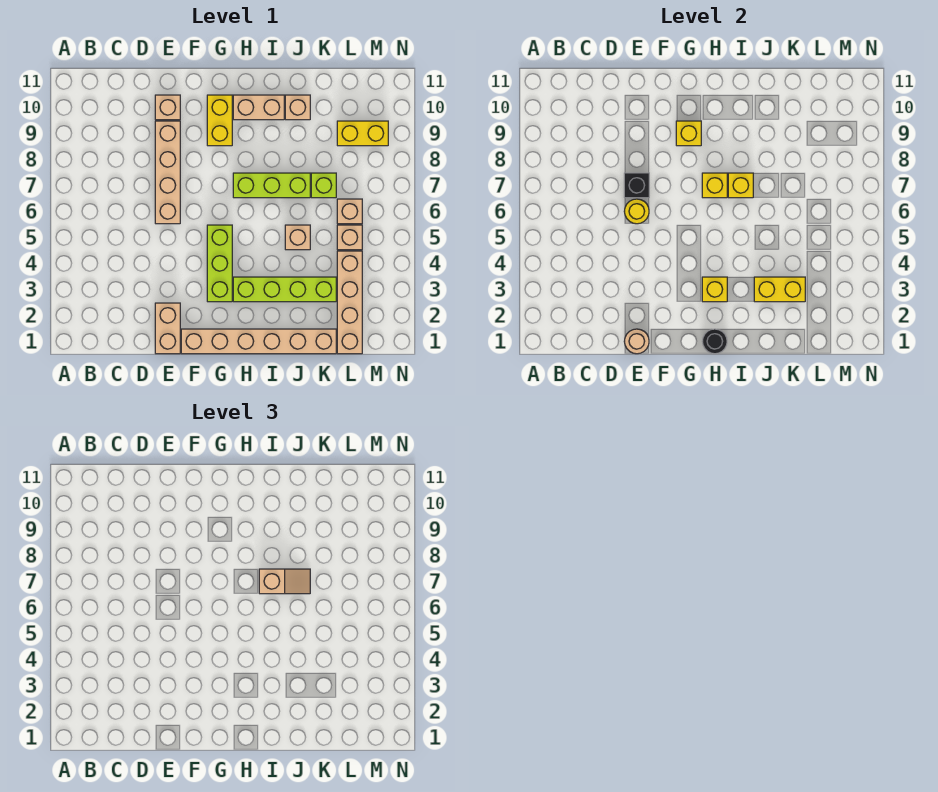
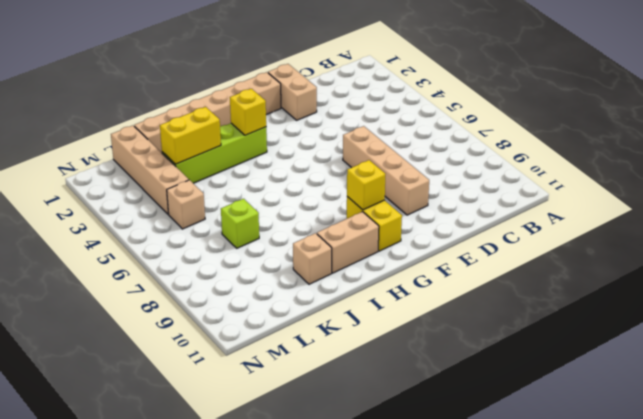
none -> tan brick E10 level 1
none -> lime brick G3:G5 level 1
none -> lime brick H7:J7 level 1

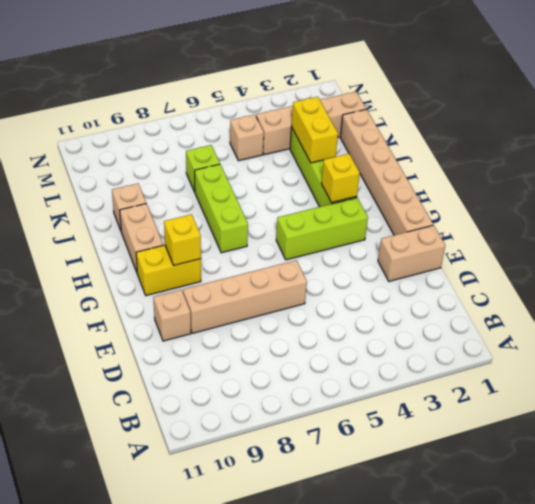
none -> tan brick J5 level 1
none -> tan brick L6 level 1
none -> yellow brick L9:M9 level 1

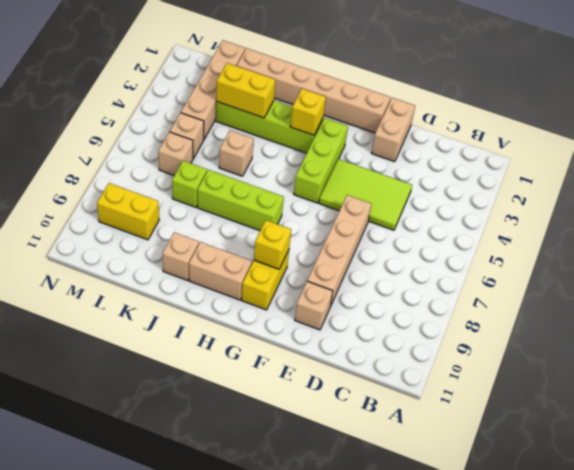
lime tile D4:F5 level 1 -> none
none -> tan round brick E1 level 2
none -> yellow round brick E6 level 2
none -> black brick E7 level 2

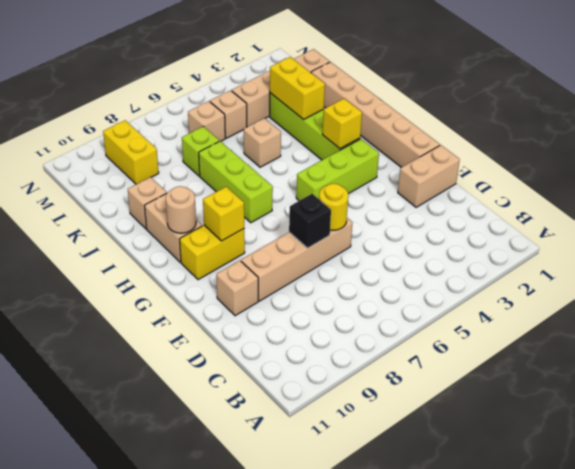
tan round brick H10 level 2 -> tan round brick E1 level 2
none -> black round brick H1 level 2
none -> yellow brick H7 level 2
none -> yellow brick I7 level 2

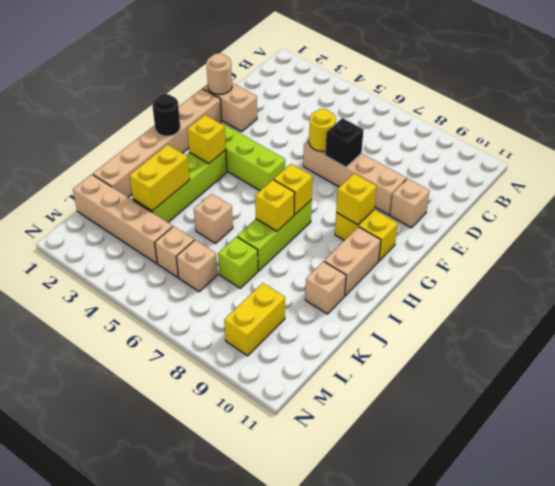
none -> tan slope I7:J7 level 3 top I

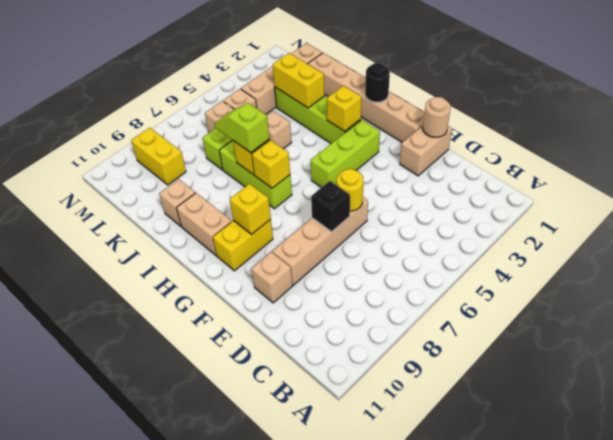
lime slope I7:J7 level 3 top I -> tan slope I7:J7 level 3 top I

